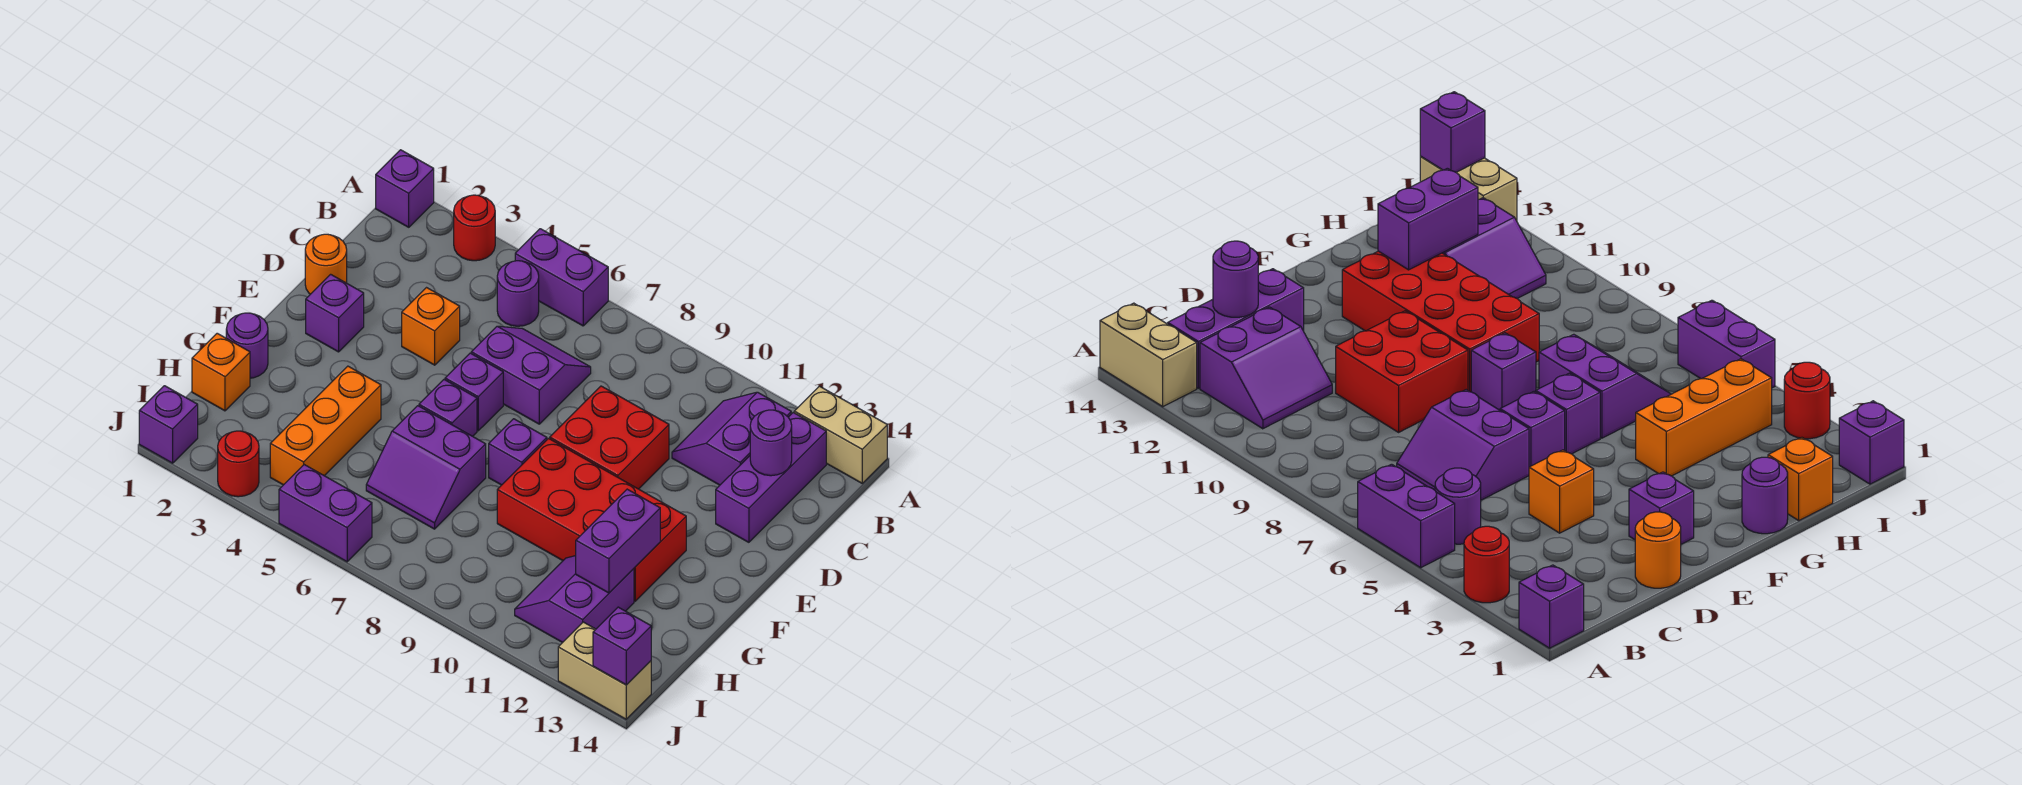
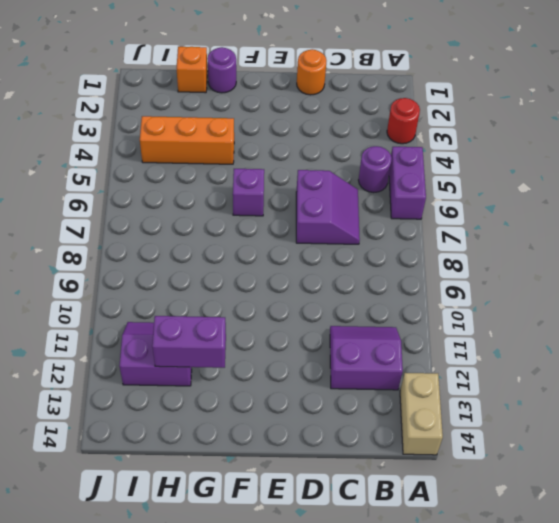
none -> purple brick A1 level 1
none -> purple brick B13:D13 level 1
none -> orange brick D4 level 1

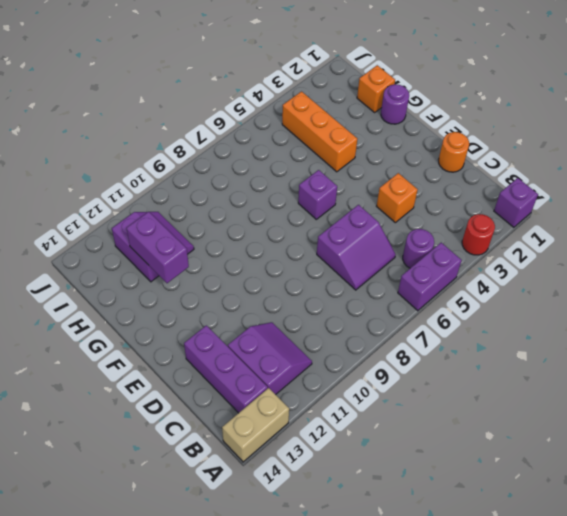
none -> red brick D9:E10 level 1
none -> purple brick E2 level 1
none -> purple brick E6 level 1

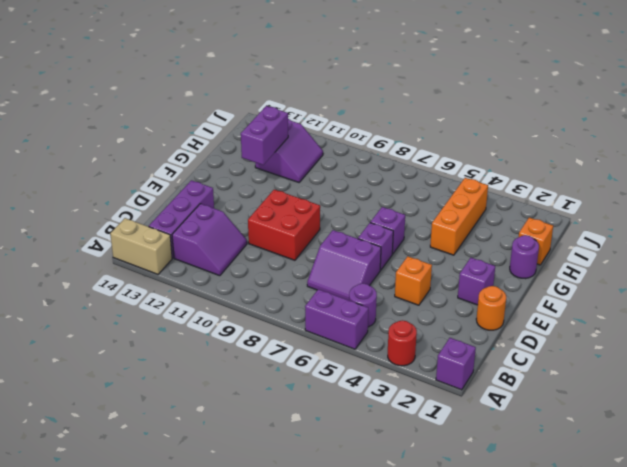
none -> purple brick F8 level 1
none -> red brick F9:G12 level 1
none -> purple slope G6:H7 level 1 top G

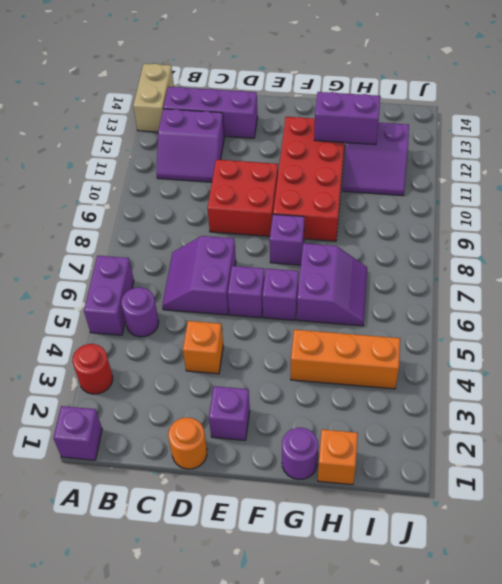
none -> purple brick J1 level 1
none -> red round brick J3 level 1
none -> purple brick J5:J6 level 1

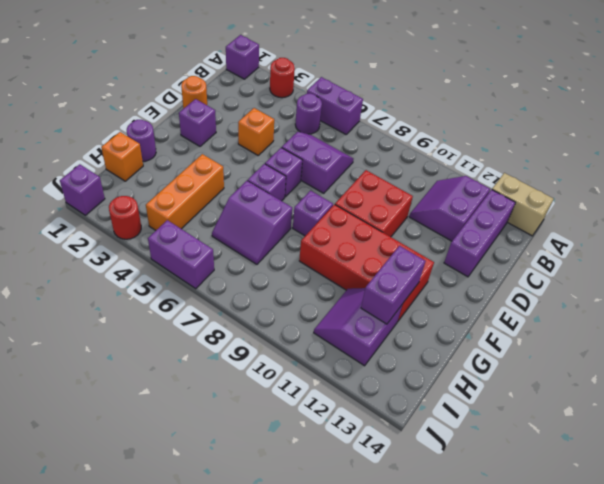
none -> tan brick J13:J14 level 1
none -> purple round brick C13 level 2
none -> purple brick J14 level 2

